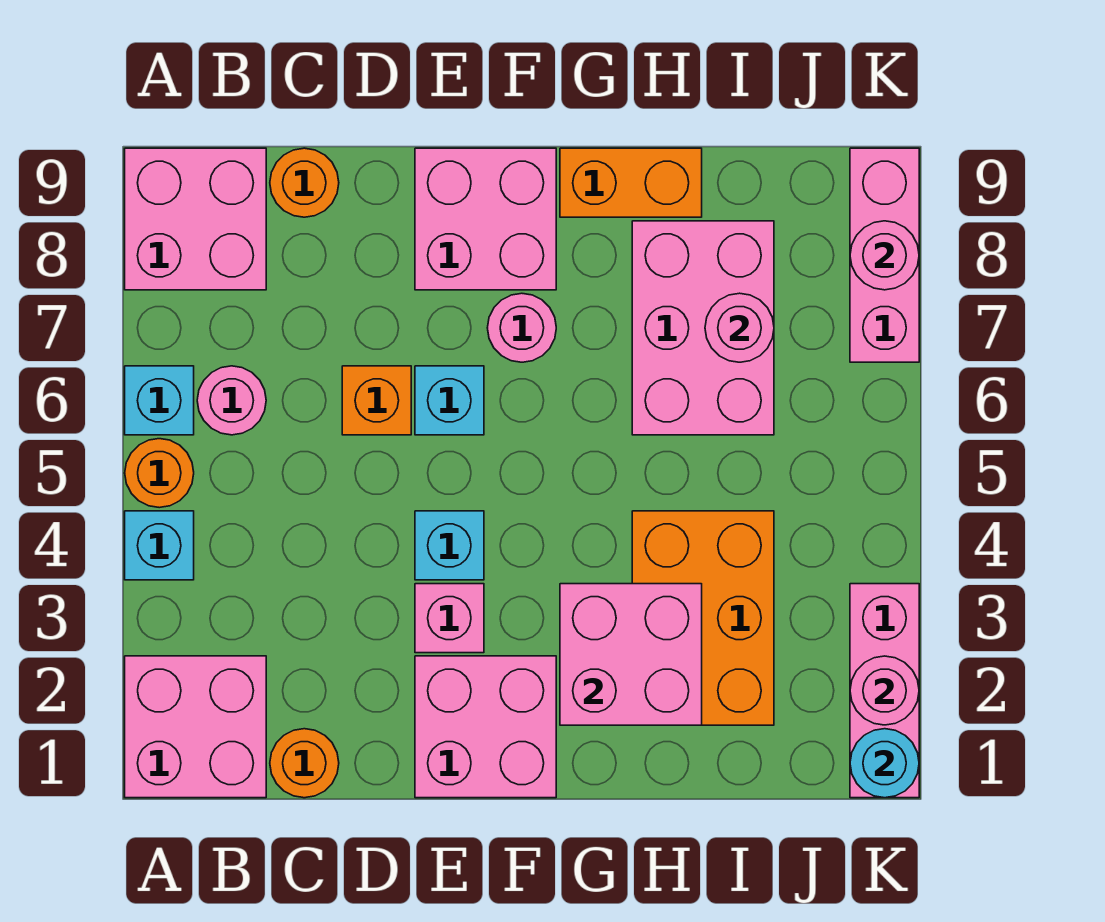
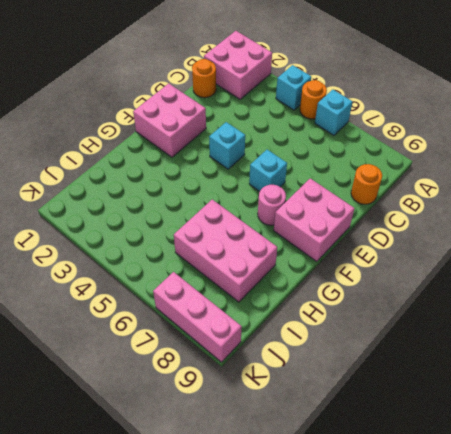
none -> pink brick A8:B9 level 1
none -> pink round brick B6 level 1
none -> orange brick D6 level 1

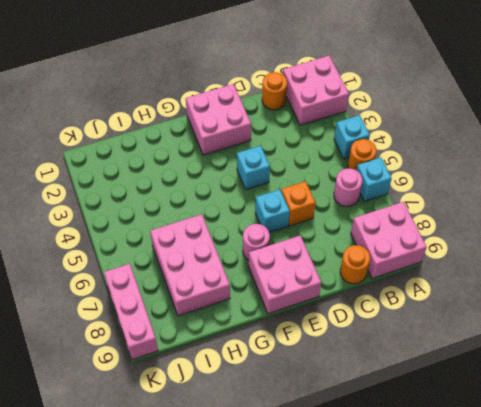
none -> pink brick E3 level 1
none -> orange brick G9:H9 level 1
none -> orange brick H2:I4 level 1

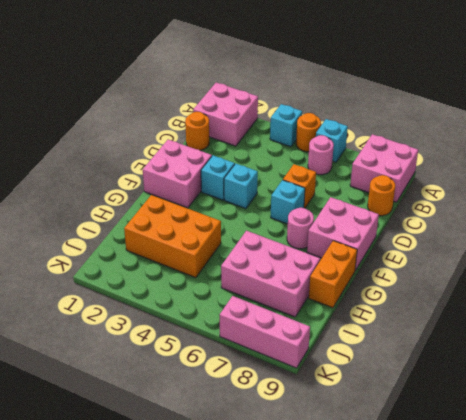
cyan brick E3 level 1 -> pink brick E3 level 1
none -> pink brick K1:K3 level 1
none -> pink brick G2:H3 level 2
none -> pink round brick I7 level 2

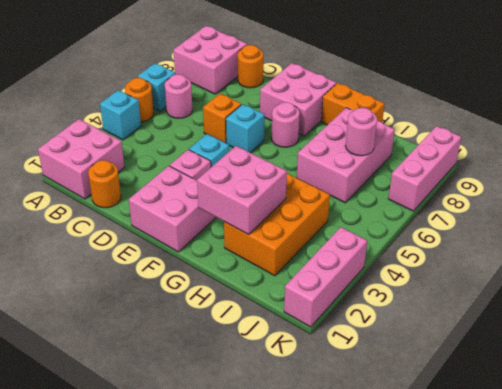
none -> cyan round brick K1 level 2
none -> pink round brick K2 level 2
none -> pink round brick K8 level 2

